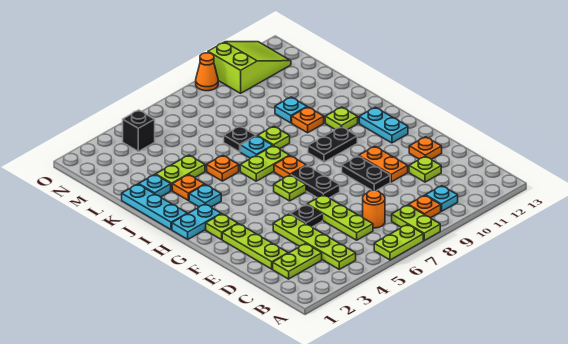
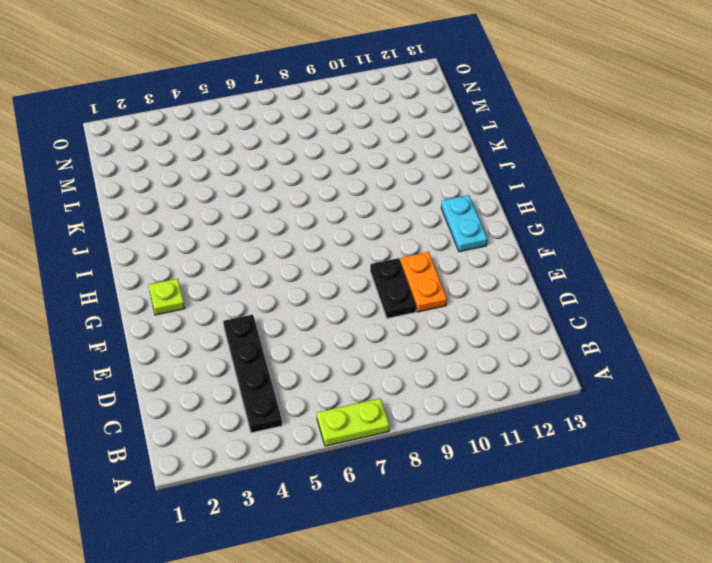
black plate B4:E4 level 1 -> lime plate B4:E4 level 1
none -> lime plate A8:B8 level 1
none -> orange plate B9 level 1
none -> cyan plate B10 level 1
none -> lime plate C2:C3 level 1

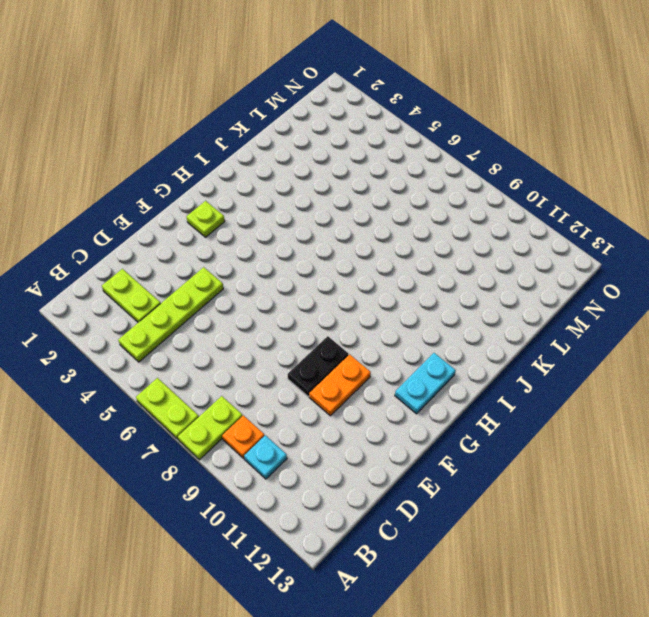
none -> lime plate C6:E6 level 1
none -> orange round brick C7 level 1
none -> lime plate D2:F2 level 1
none -> lime plate D11 level 1

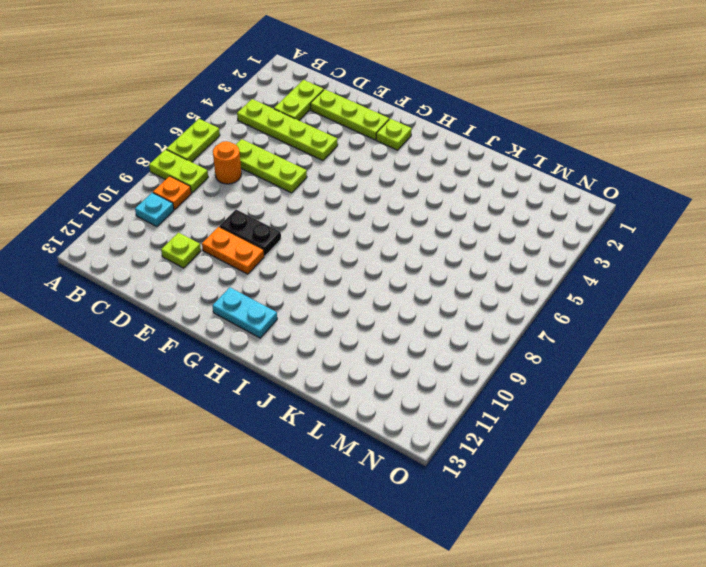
none -> black plate E5 level 1
none -> orange plate E12 level 1
none -> black plate F7:G7 level 1
none -> lime plate G6 level 1

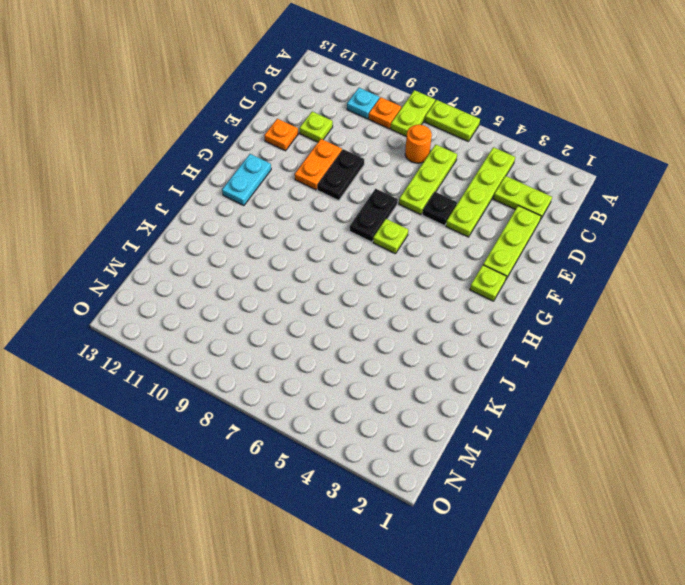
none -> cyan plate H1:H2 level 1
none -> orange plate H7 level 1
none -> black plate H9:H10 level 1
none -> cyan plate I1:K1 level 1

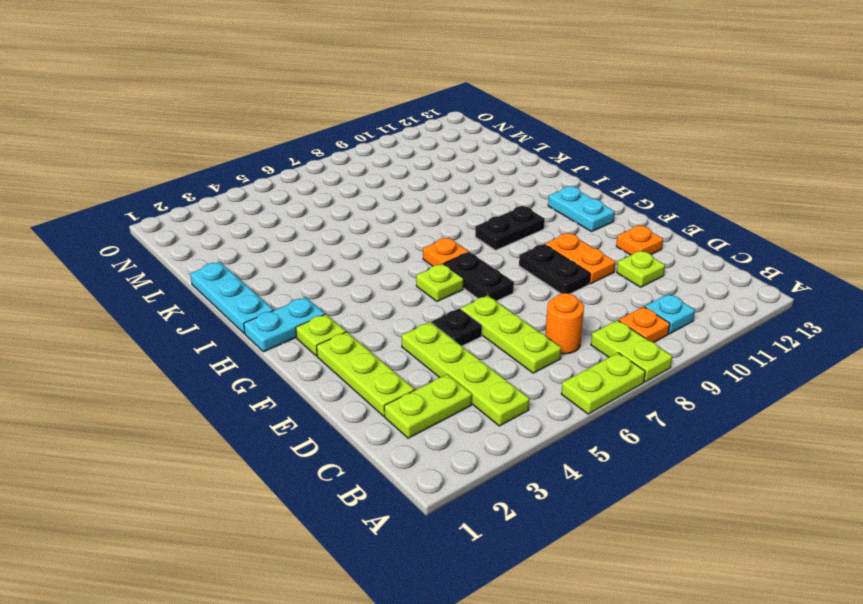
none -> cyan plate I3 level 1
none -> lime plate I6:I7 level 1
none -> lime plate I11 level 1
none -> orange plate J3 level 1

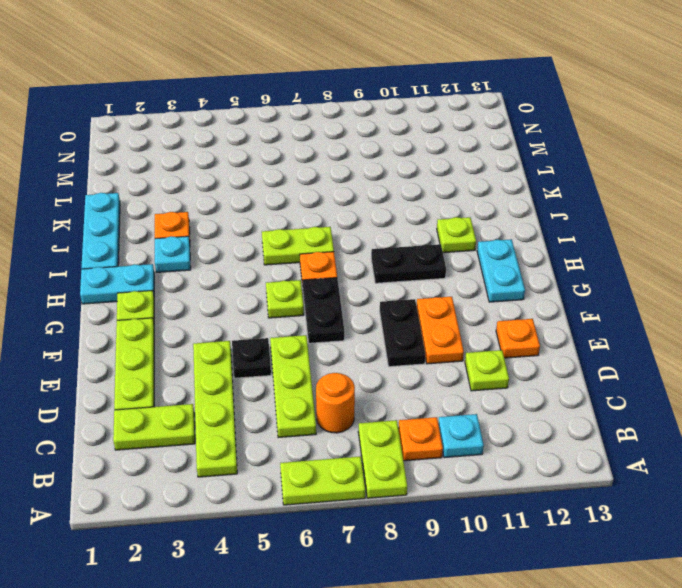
none -> orange plate J5 level 1
none -> cyan plate J7 level 1
none -> lime plate J8 level 1
none -> orange plate J10 level 1

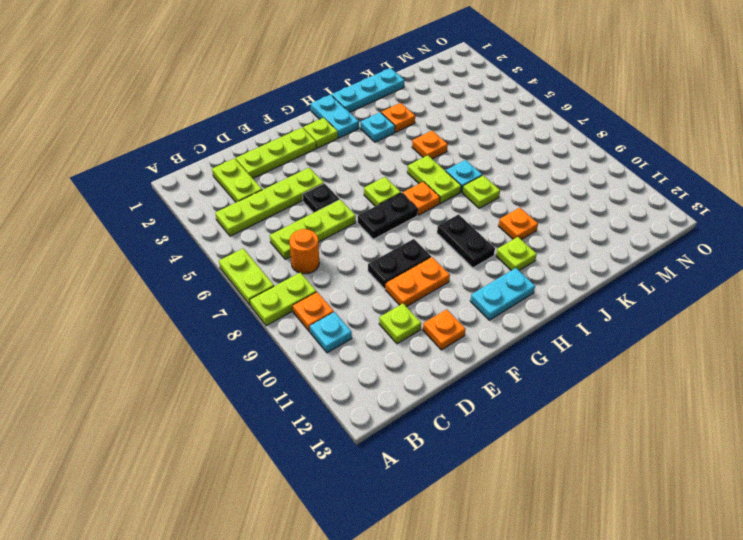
none -> cyan plate K2 level 1
none -> lime plate K3:K4 level 1
none -> black plate K7 level 1
none -> cyan plate K10 level 1

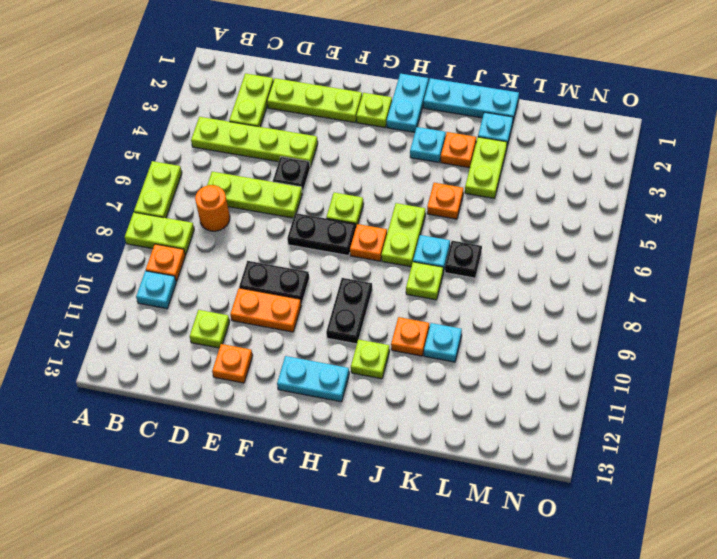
none -> black brick N4 level 1
none -> lime slope N10:O12 level 1 top 10
none -> orange cone O9 level 1

